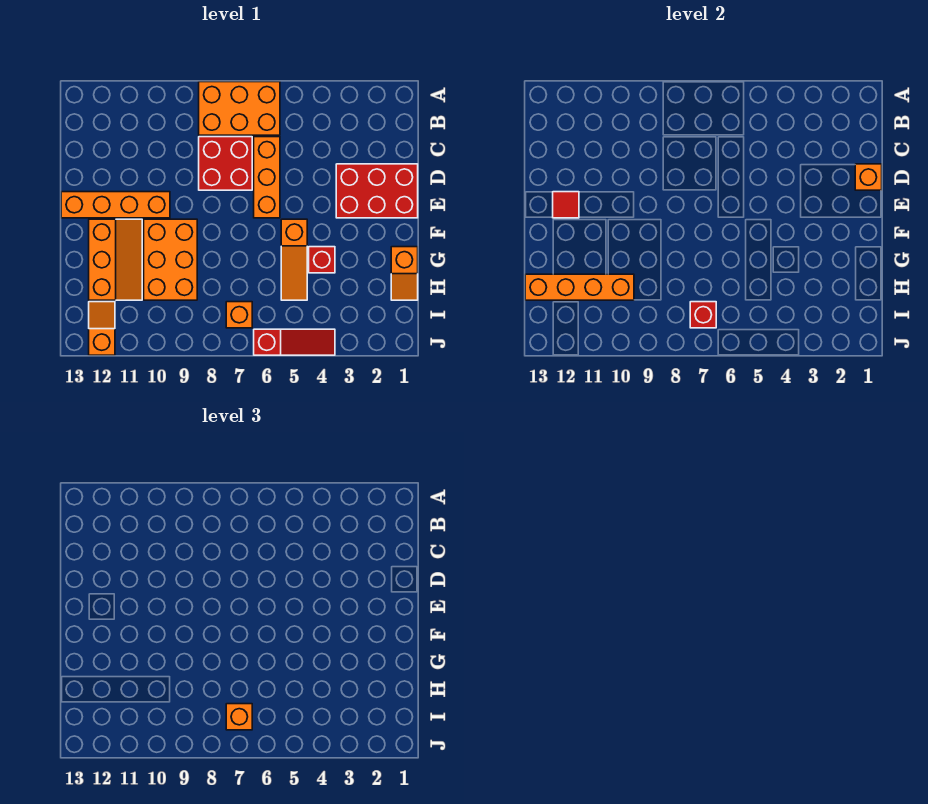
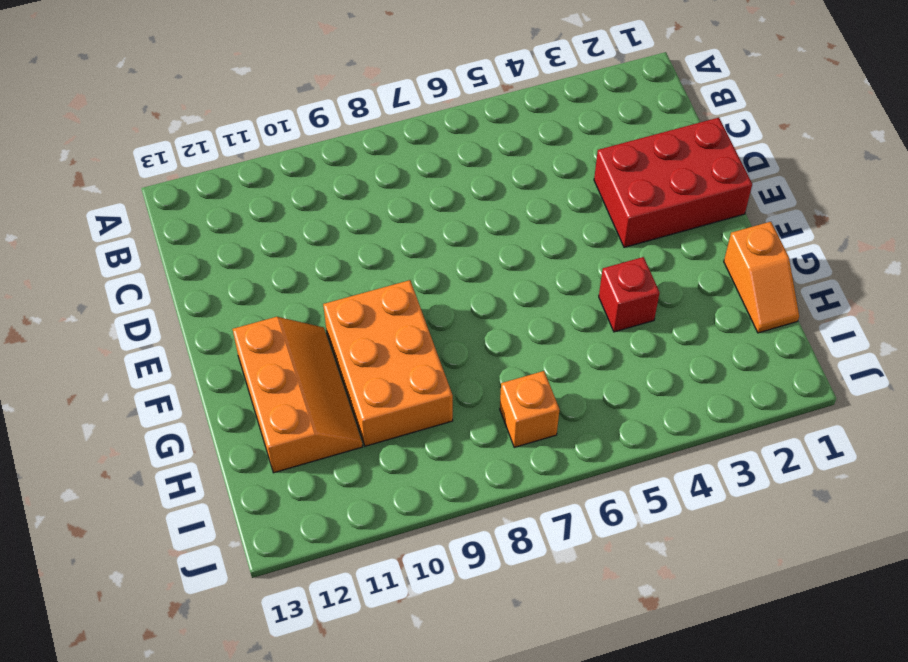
none -> orange brick A6:B8 level 1
none -> orange brick C6:E6 level 1
none -> red brick C7:D8 level 1

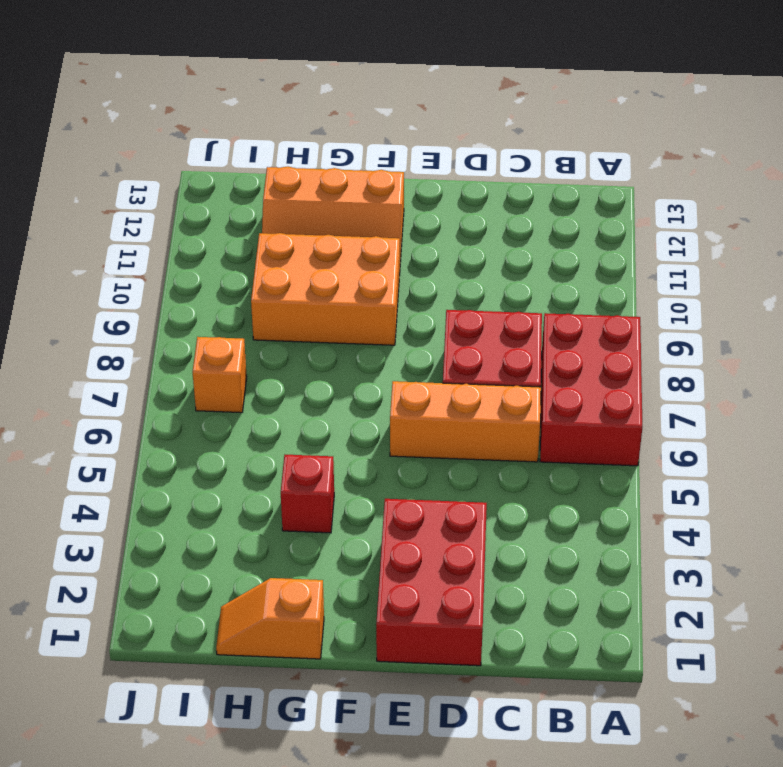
red brick A6:B8 level 1 -> orange brick A6:B8 level 1
none -> orange brick E10:E13 level 1
none -> orange slope F5:H5 level 1 top F
none -> orange slope I12:J12 level 1 top J

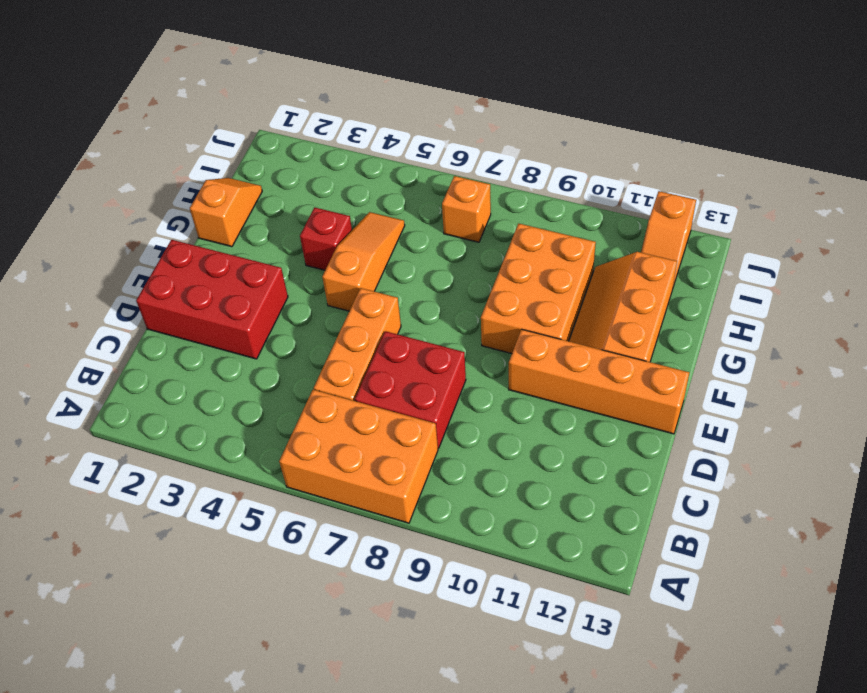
none -> red slope J4:J6 level 1 top 6
none -> orange brick D1 level 2
none -> red tile E12 level 2

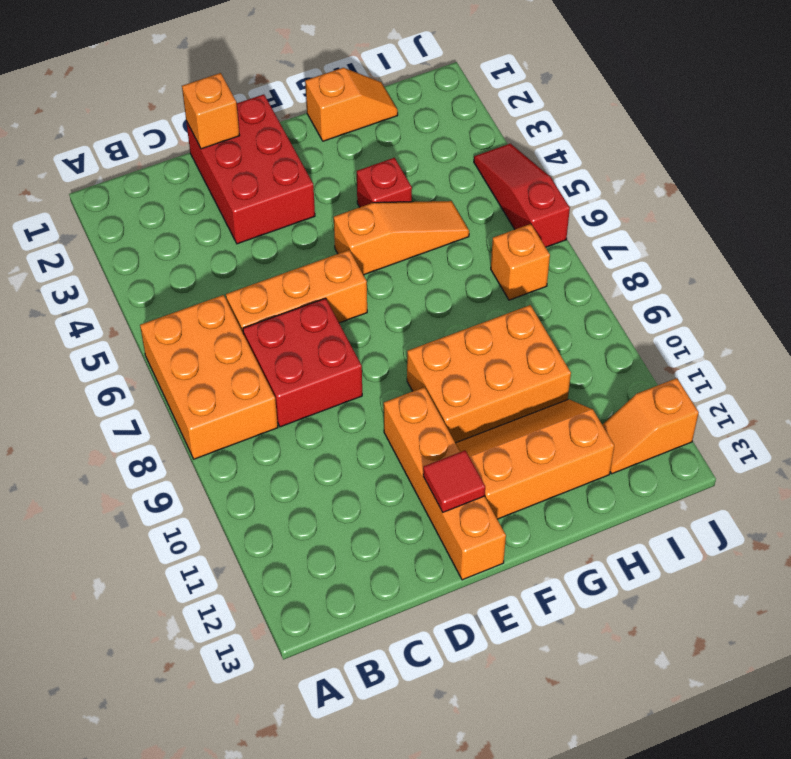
none -> orange brick H10:H13 level 2
none -> red brick I7 level 2
none -> orange brick I7 level 3

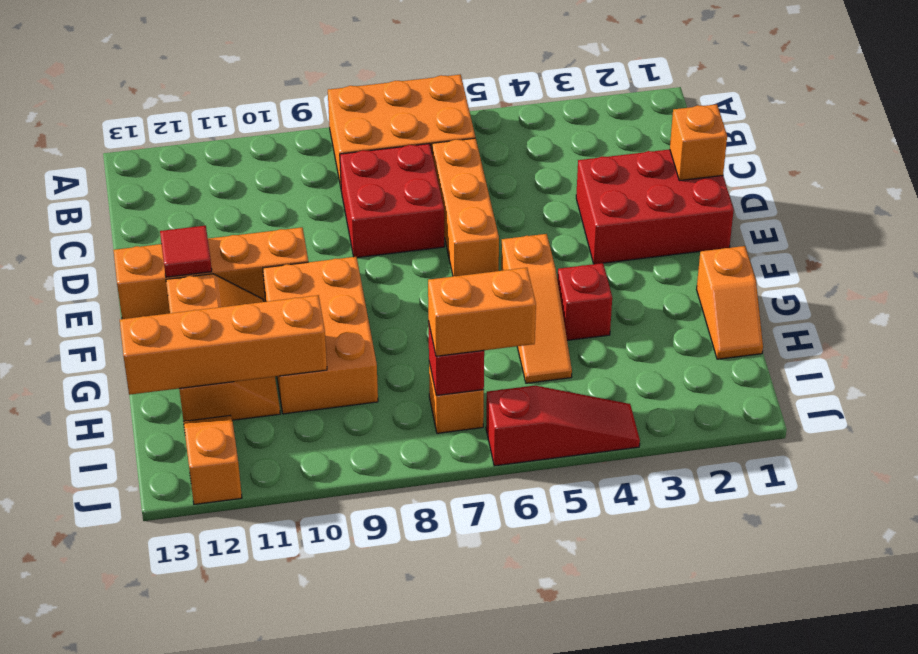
orange brick I6:I7 level 3 -> orange brick I7 level 3

